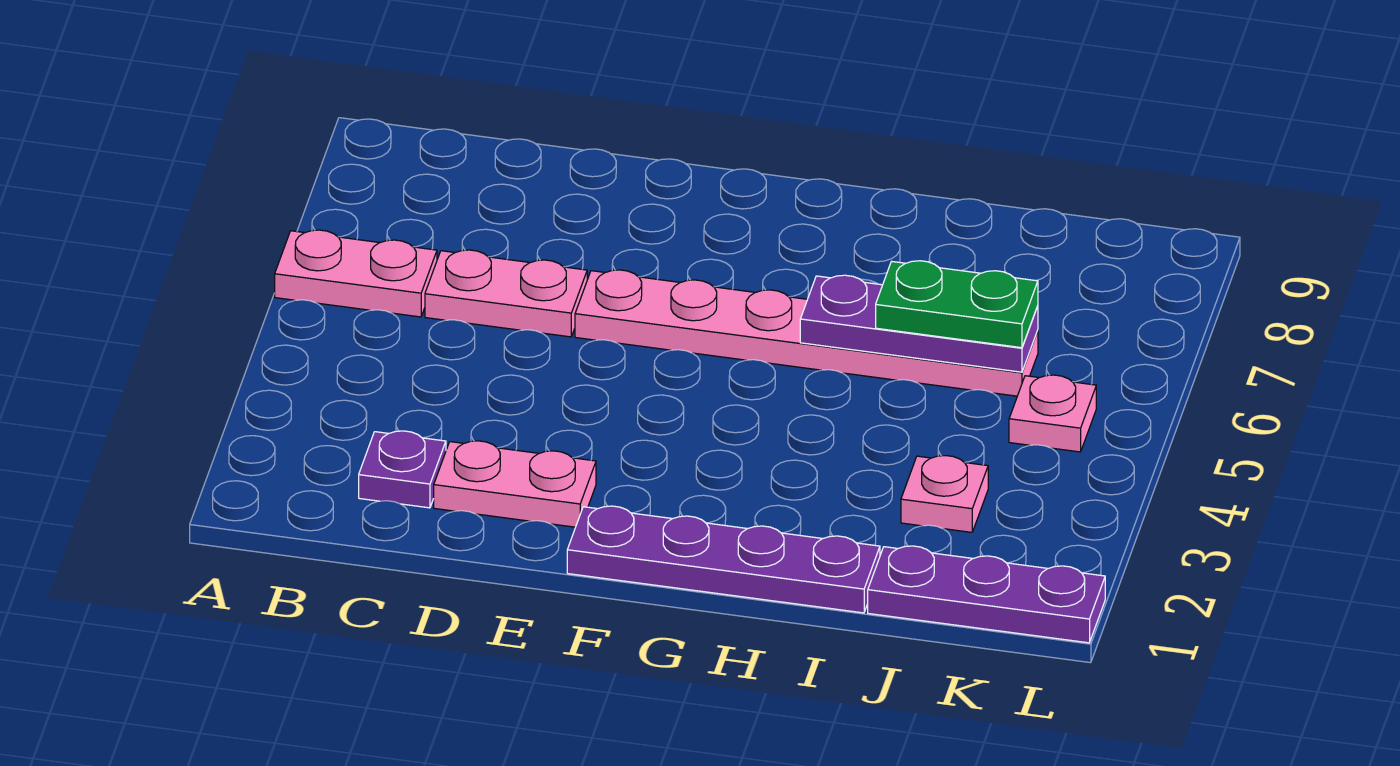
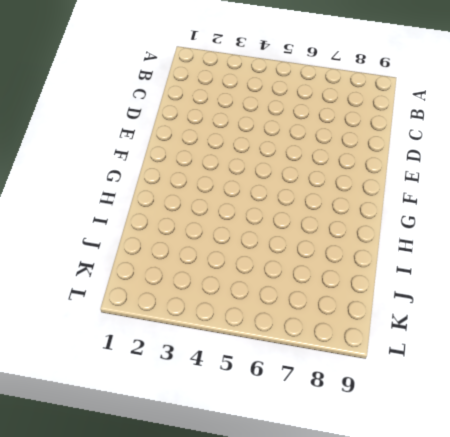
none -> pink plate A6:B6 level 1
none -> purple plate C2 level 1

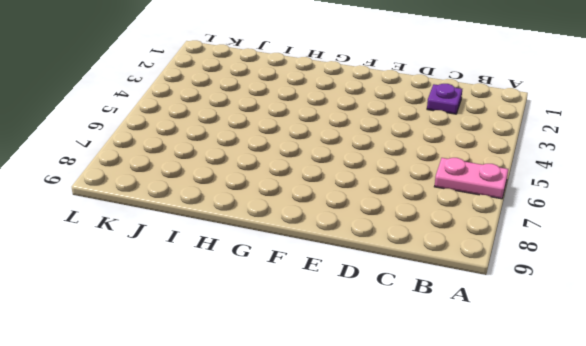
none -> pink plate C6:D6 level 1
none -> pink plate D2:E2 level 1

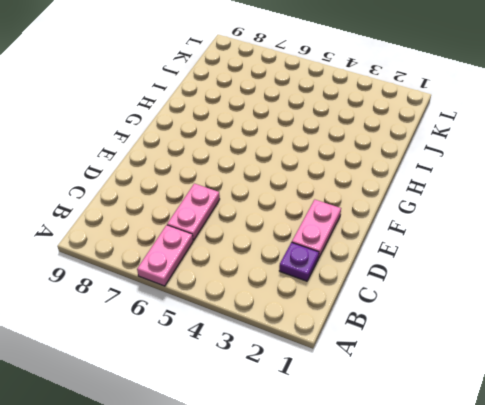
none -> pink plate E6:J6 level 1
none -> purple plate F1:I1 level 1

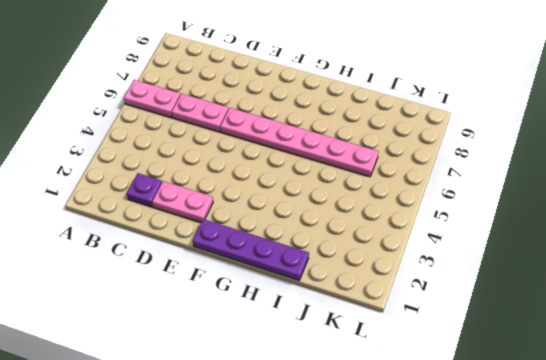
none -> purple plate J1:L1 level 1
none -> pink plate J3 level 1

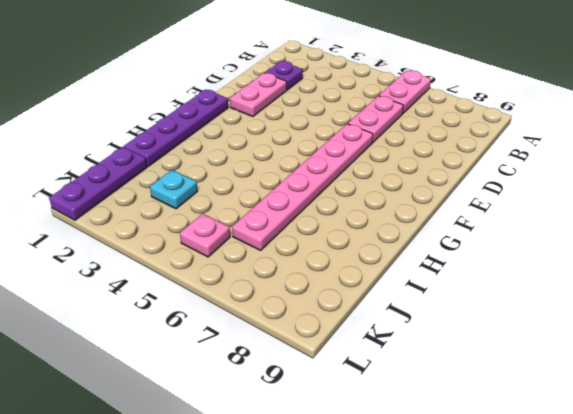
cyan plate J3 level 1 -> pink plate J3 level 1
none -> purple plate H6:J6 level 2
none -> green plate I6:J6 level 3

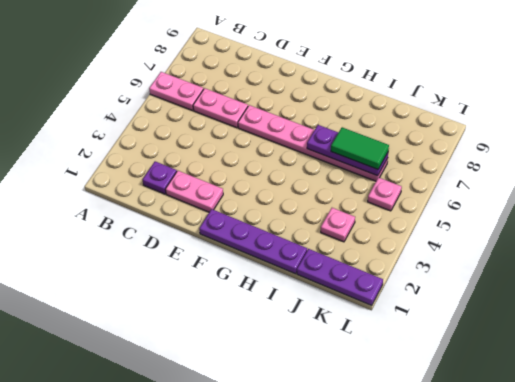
green tile I6:J6 level 3 -> green plate I6:J6 level 3

